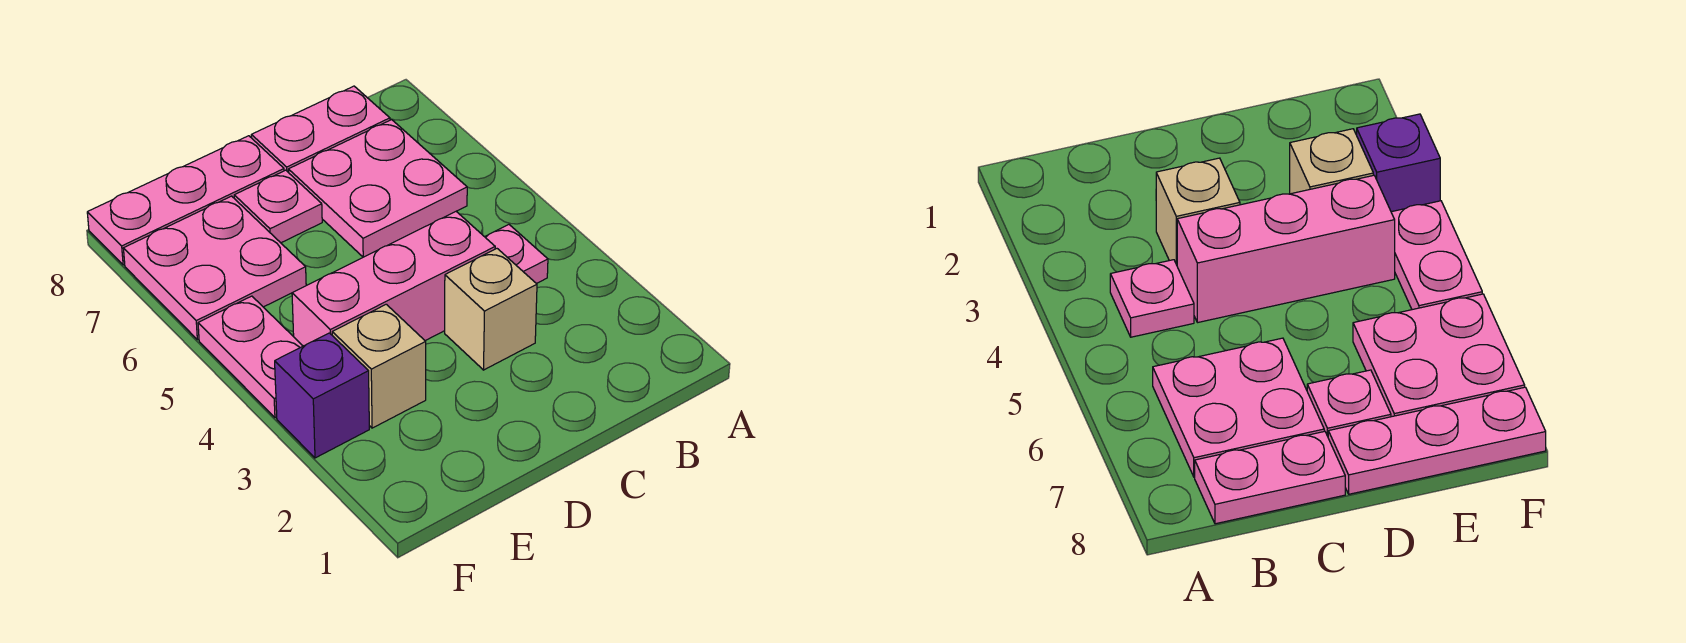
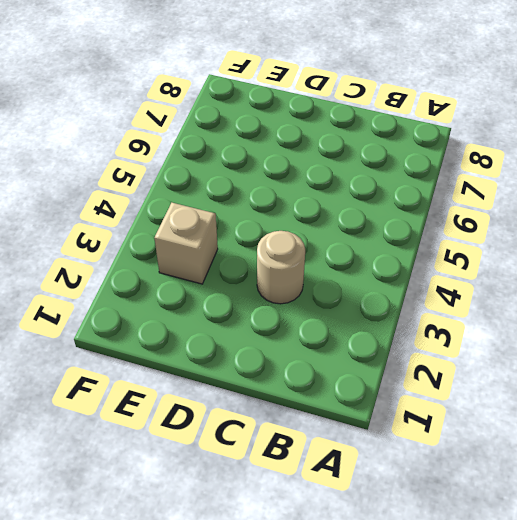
tan round brick C3 level 1 -> tan brick C3 level 1
none -> pink plate B4 level 1
none -> pink plate B6:C7 level 1

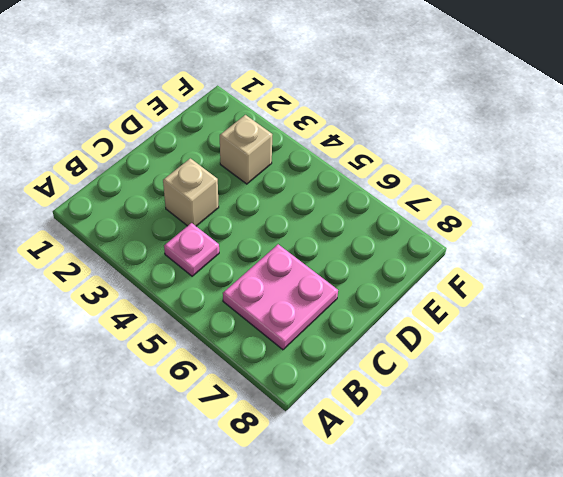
none -> pink plate B8:C8 level 1
none -> pink brick C4:E4 level 1

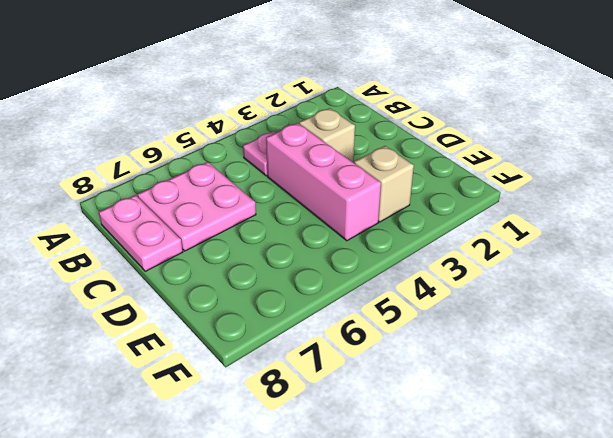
none -> pink plate D7 level 1
none -> pink plate D8:F8 level 1

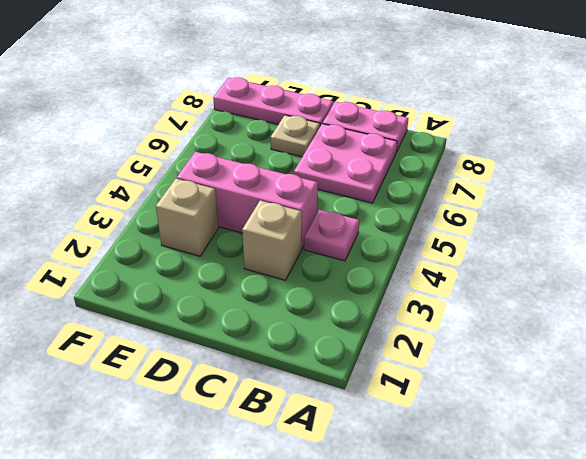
tan plate D7 level 1 -> pink plate D7 level 1
none -> pink plate E6:F7 level 1
none -> purple brick F3 level 1

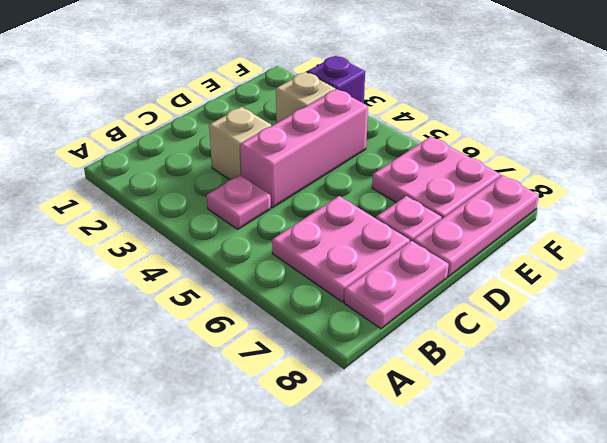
none -> pink plate F4:F5 level 1

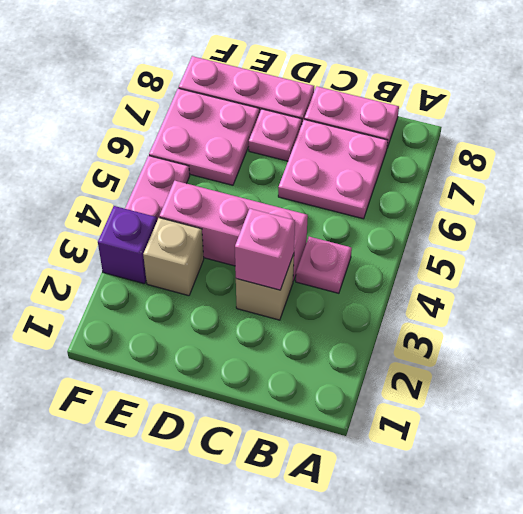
pink brick C3 level 2 -> none

